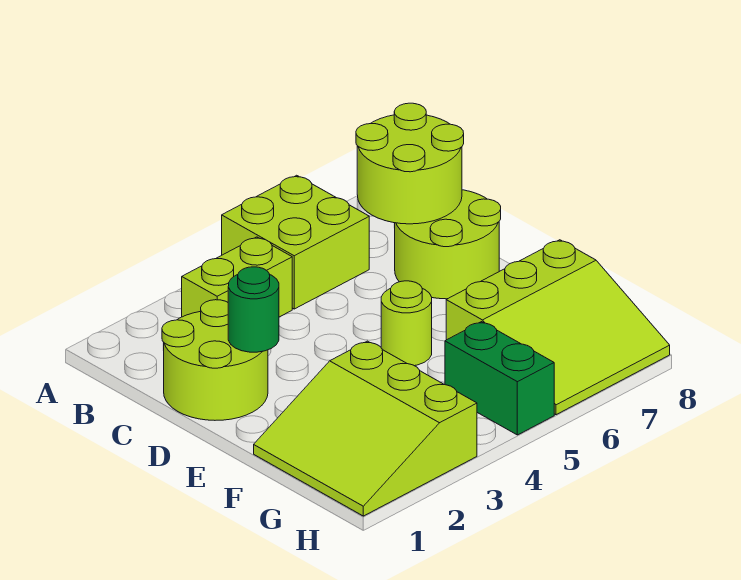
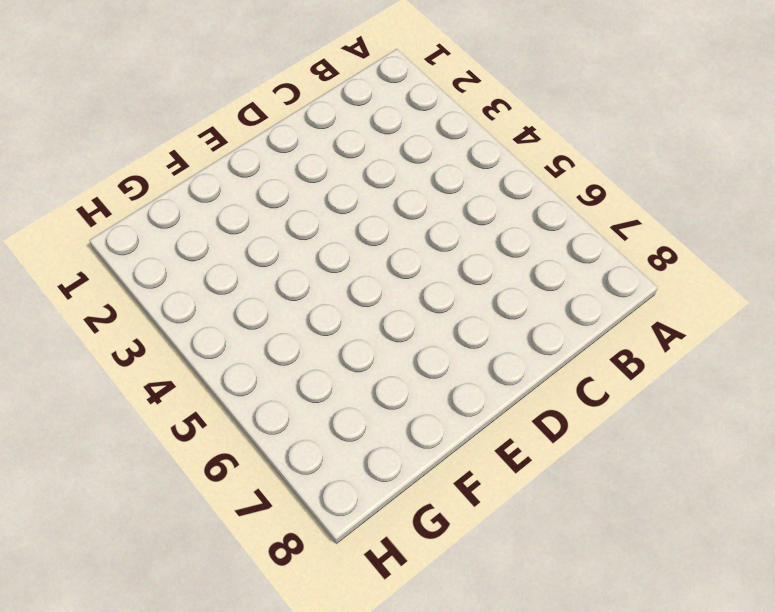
none -> lime brick A5:B6 level 1
none -> lime brick B3:B4 level 1

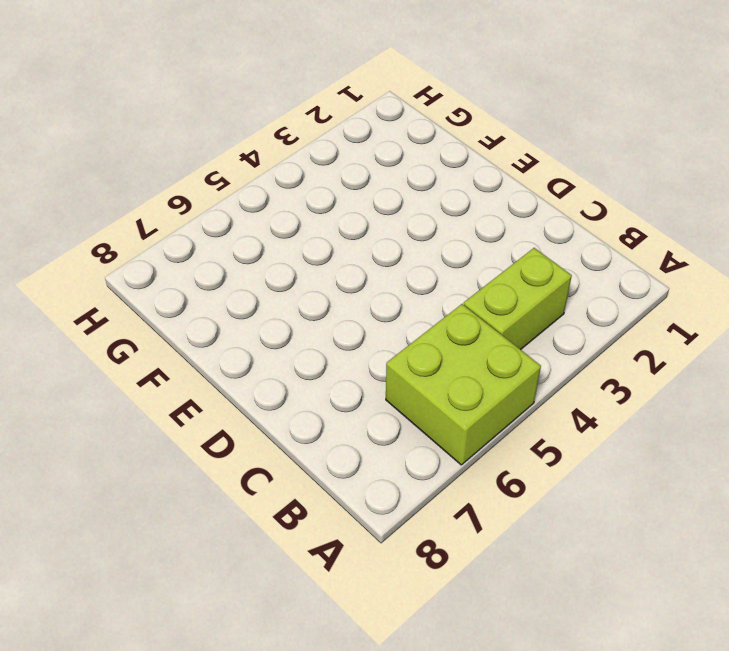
none -> lime round brick C1:D2 level 1
none -> lime round brick C7:D8 level 1

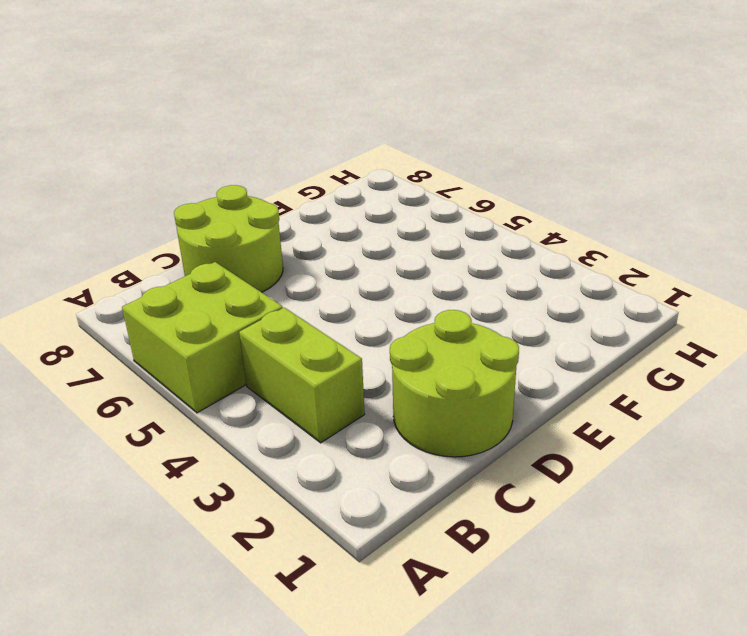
none -> lime round brick E5 level 1
none -> lime slope F1:H3 level 1 top 3

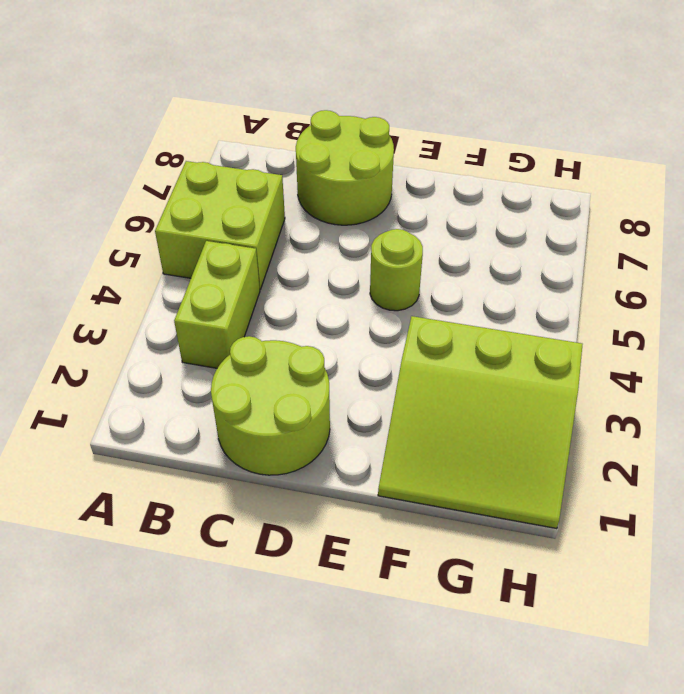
none -> lime slope F6:H8 level 1 top F
none -> green brick G5:H5 level 1

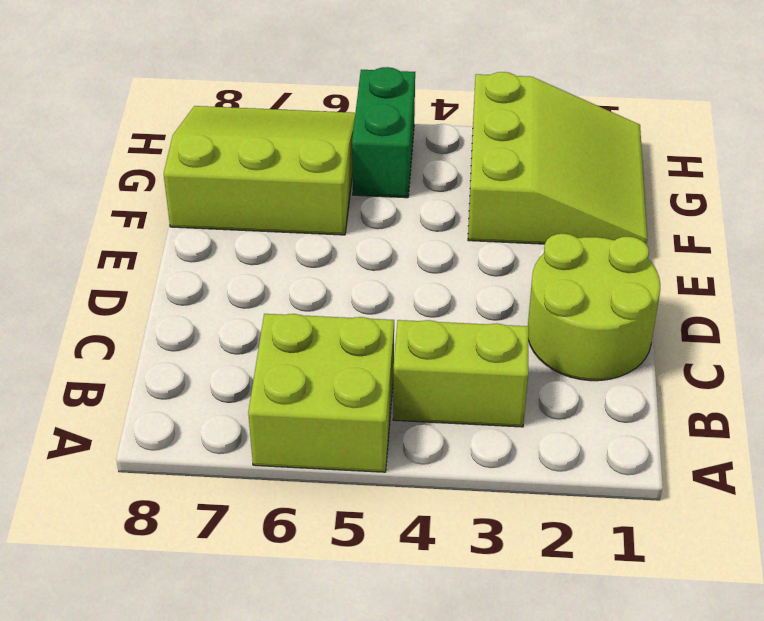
none -> lime round brick C7:D8 level 1
none -> lime round brick E5 level 1

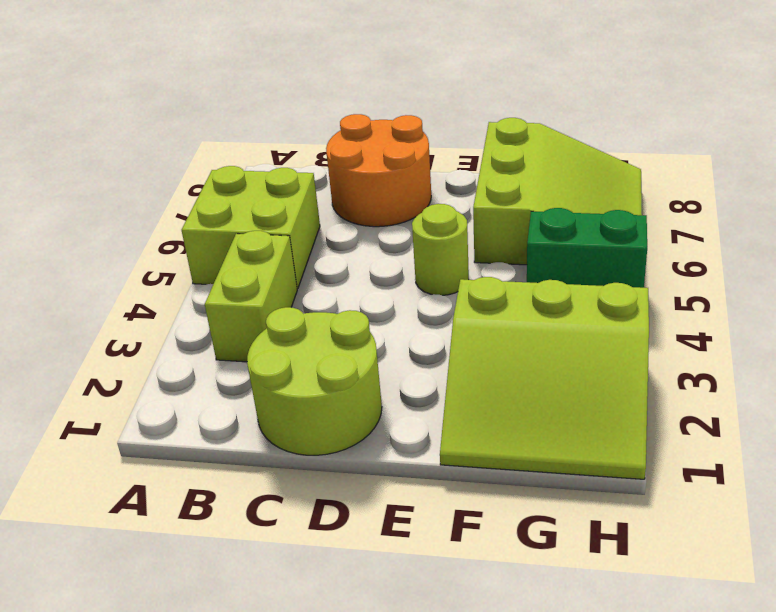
orange round brick C7:D8 level 1 -> lime round brick C7:D8 level 1
none -> lime round brick B7:C8 level 2
none -> green round brick D2 level 2

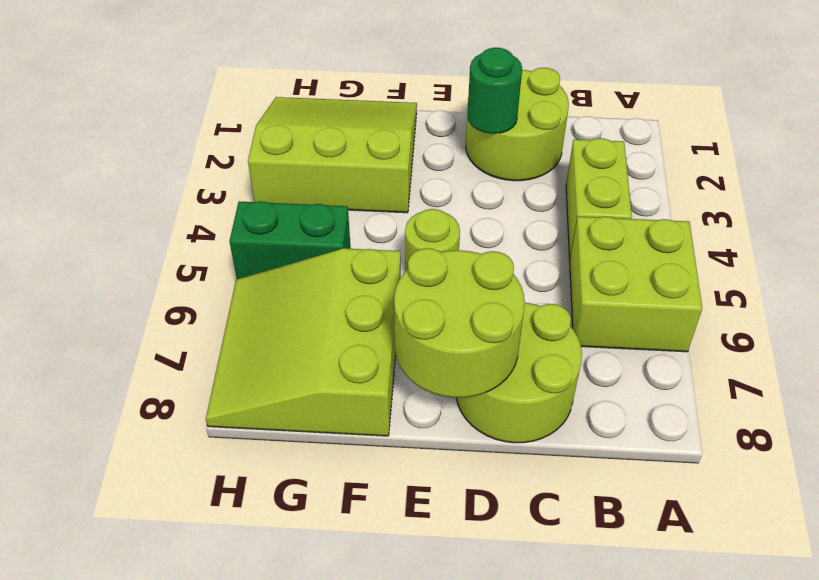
lime round brick D7:E8 level 2 -> lime round brick B7:C8 level 2

